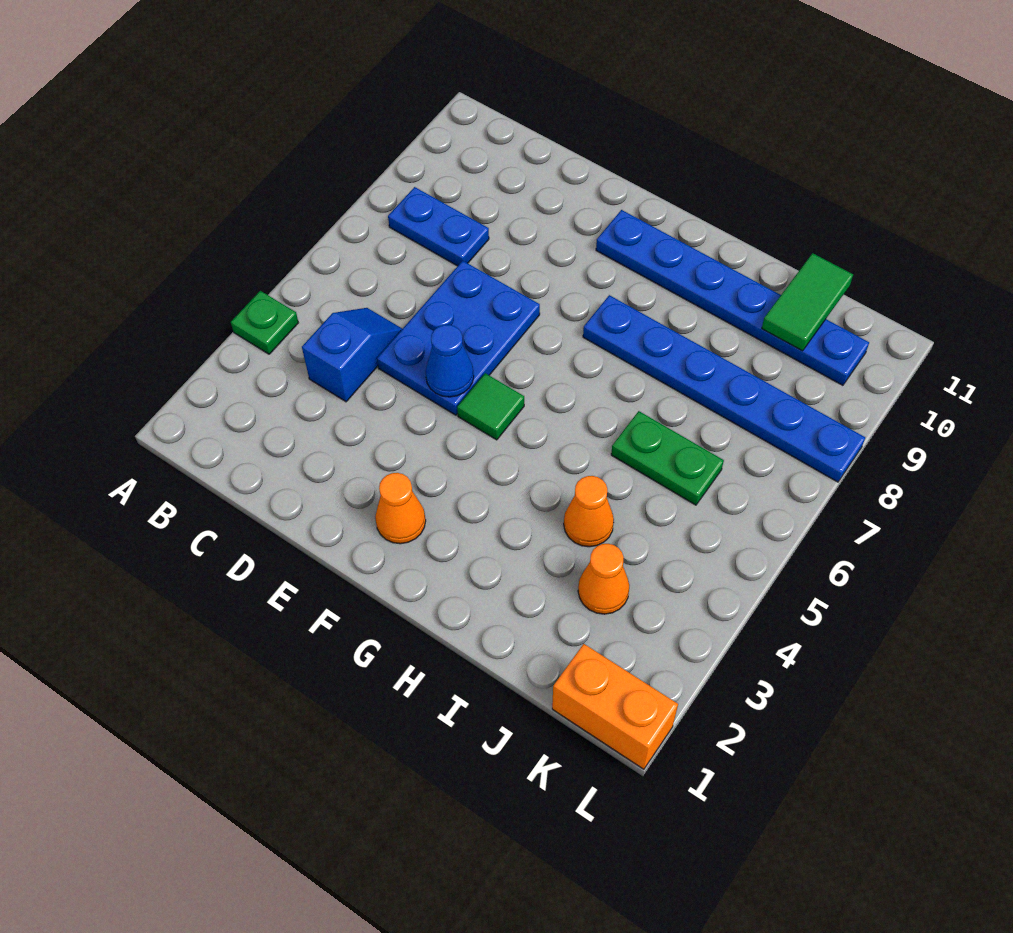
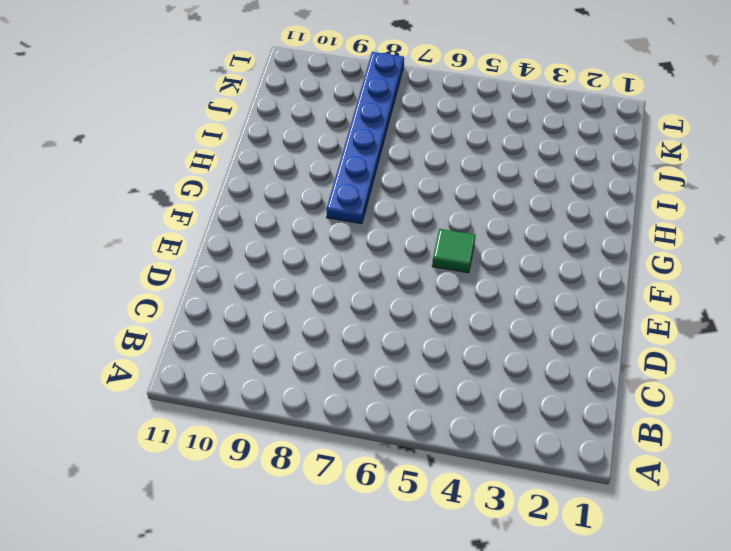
none -> green plate A4 level 1
none -> blue plate B8:C8 level 1
none -> blue slope C4:C5 level 1 top 4

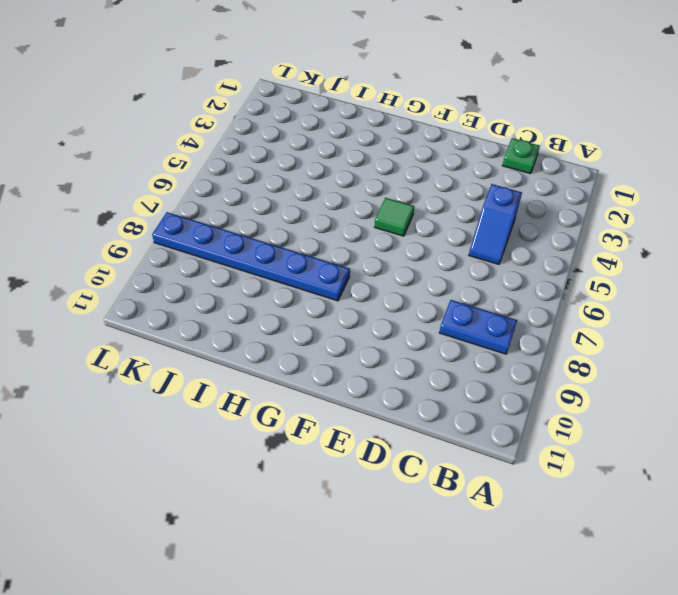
green plate C1 level 1 -> green plate A4 level 1
none -> blue plate D5:E7 level 1
none -> orange cone F2 level 1
none -> blue plate F10:K10 level 1

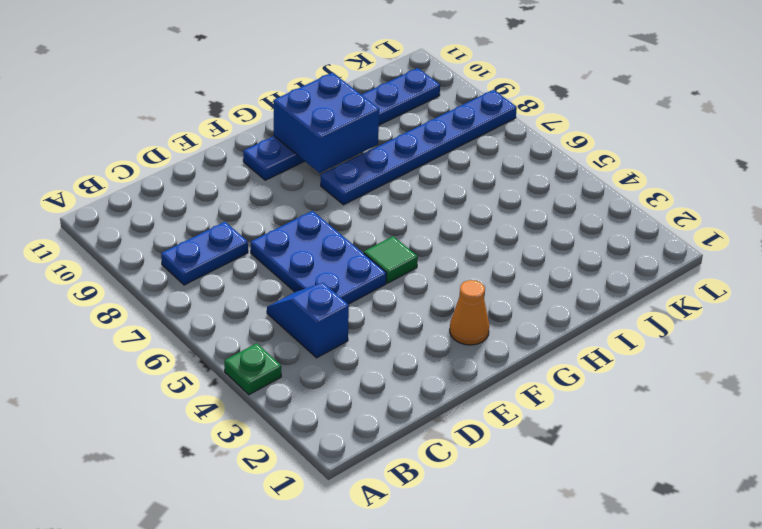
blue brick G9:H10 level 2 -> none
none -> orange cone I4 level 1
none -> green plate I6:J6 level 1
none -> orange cone J3 level 1

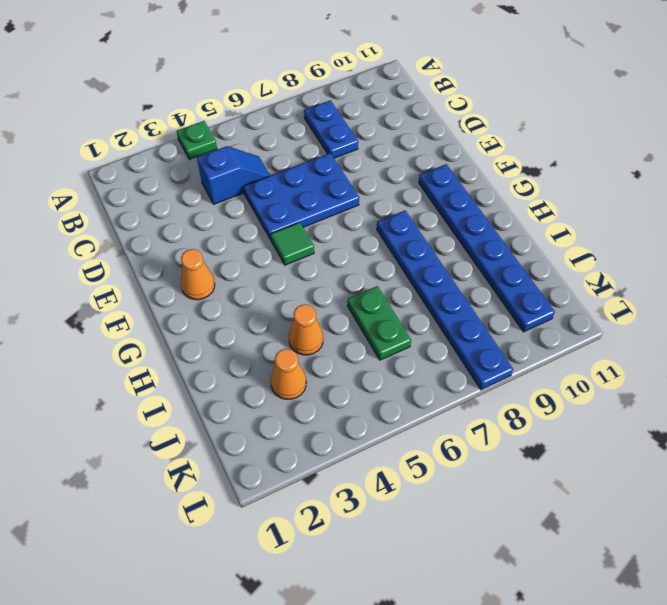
none -> orange brick K1:L1 level 1
none -> blue cone E5 level 2
none -> green tile J10:J11 level 2

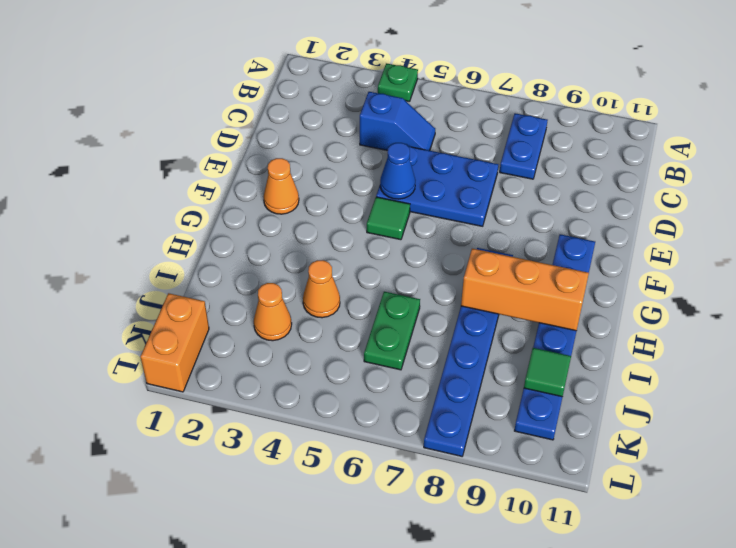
orange brick H8:H10 level 2 -> none
green tile J10 level 2 -> green tile J10:J11 level 2

